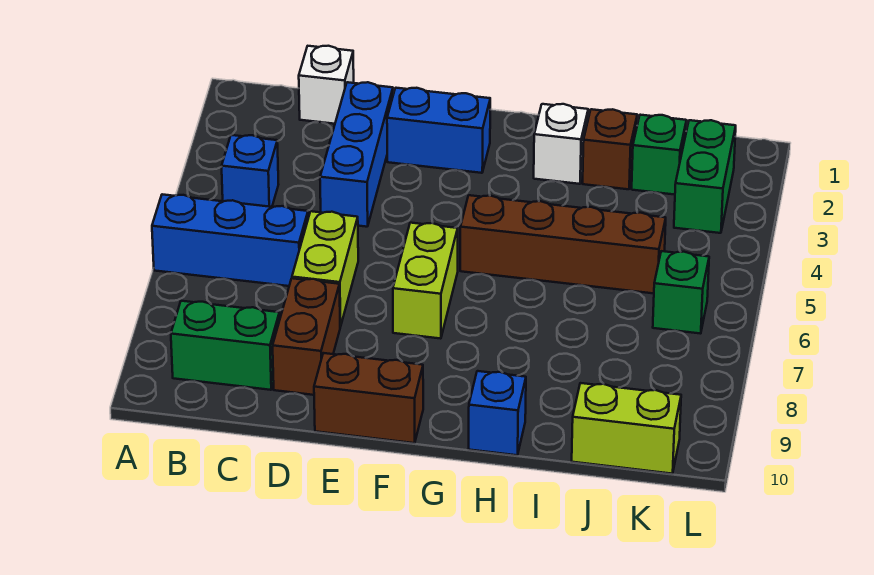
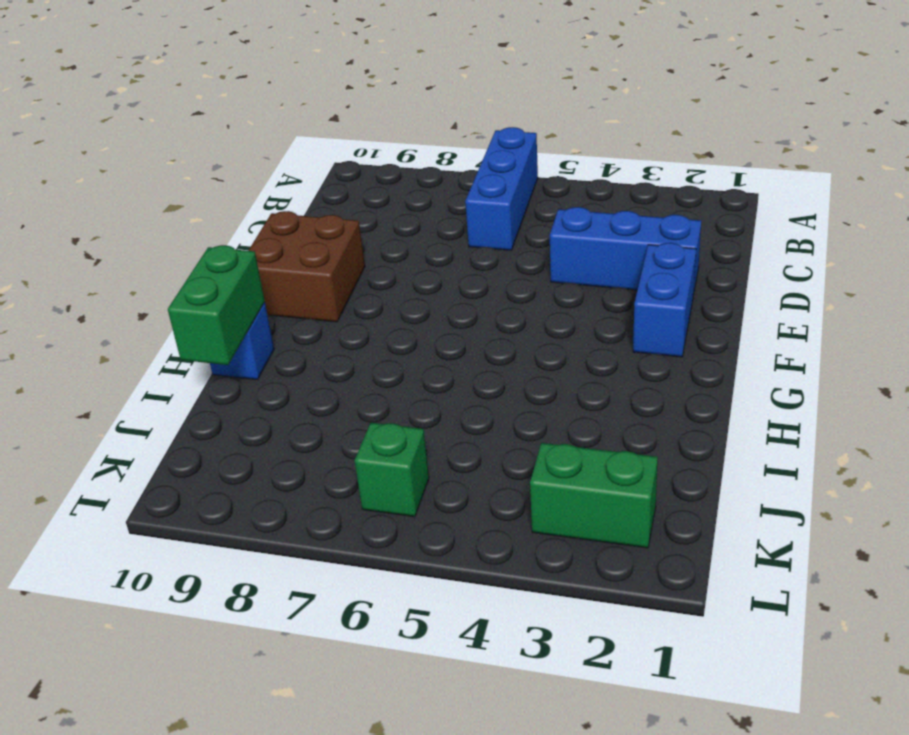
brown brick E9:F10 level 1 -> brown brick E10:F10 level 1
green brick H10:I10 level 2 -> green brick B9:C9 level 1
none -> blue brick B4 level 1
none -> white brick C1 level 1
none -> lime brick D6:D7 level 1

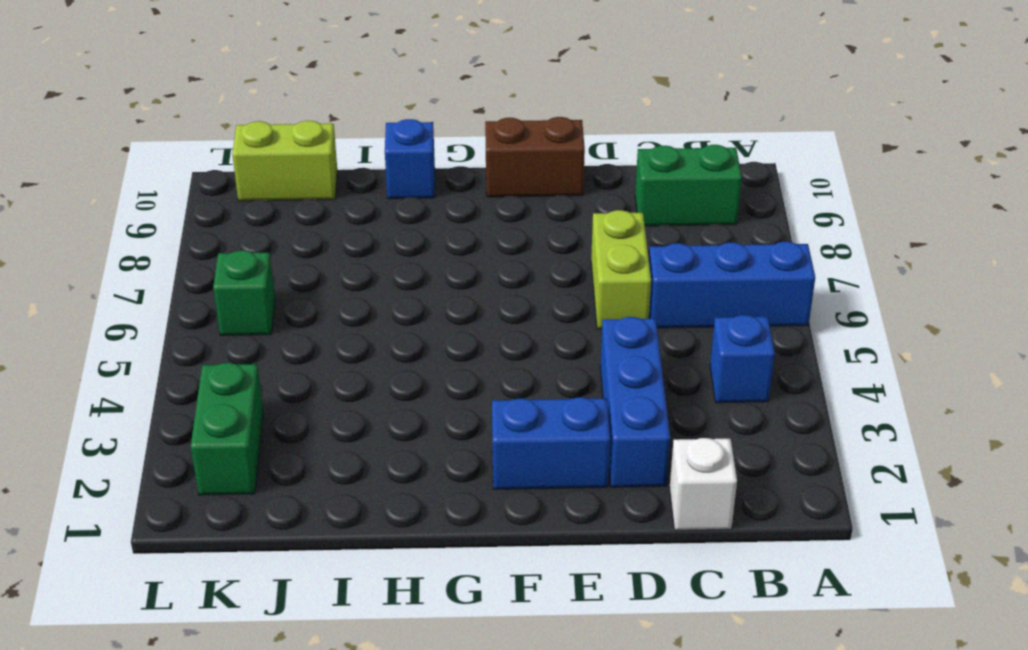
none -> brown brick D8:D9 level 1
none -> lime brick F6:F7 level 1
none -> brown brick G5:J5 level 1

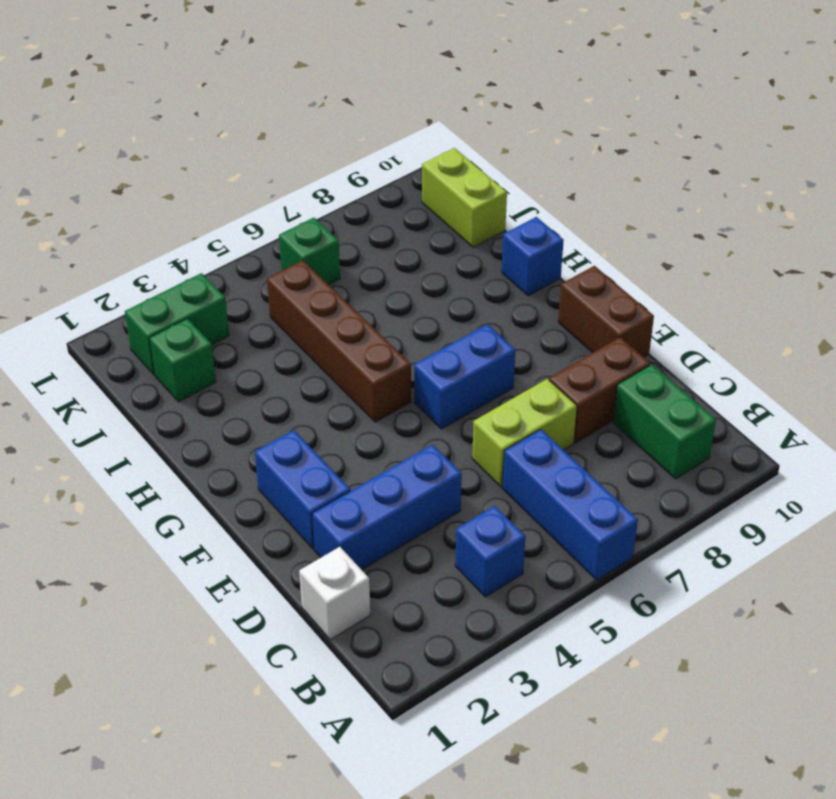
blue brick F6:F7 level 1 -> lime brick F6:F7 level 1
none -> white brick H2 level 1
none -> brown brick I2 level 1

